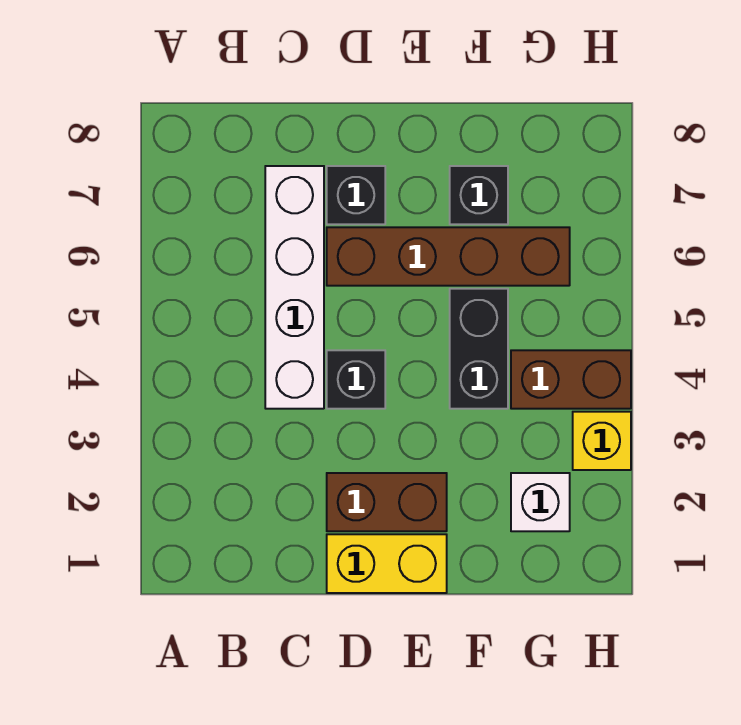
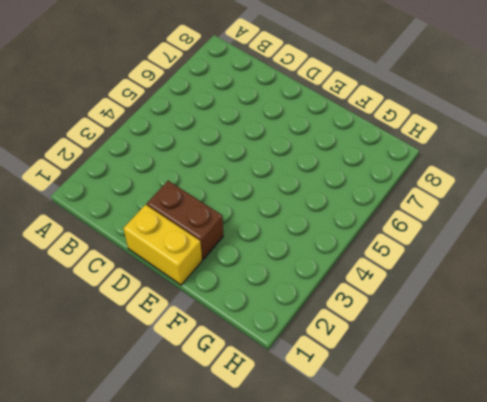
none -> white brick C4:C7 level 1
none -> black brick D4 level 1

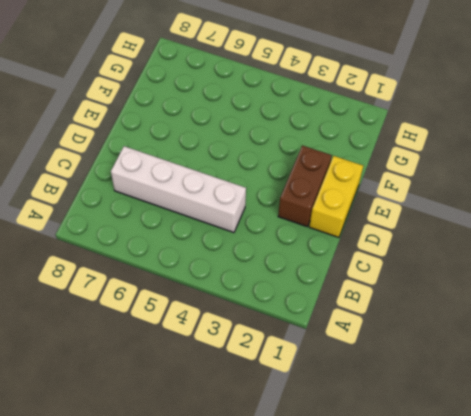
none -> black brick D4 level 1
none -> brown brick D6:G6 level 1

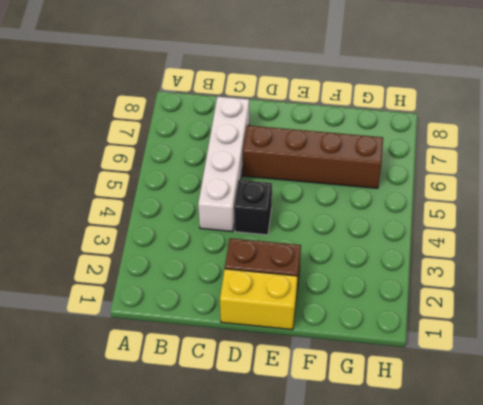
none -> black brick D7 level 1
none -> black brick F4:F5 level 1

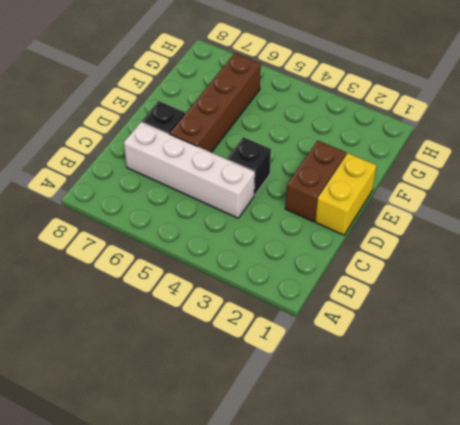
none -> black brick F4:F5 level 1
none -> black brick F7 level 1

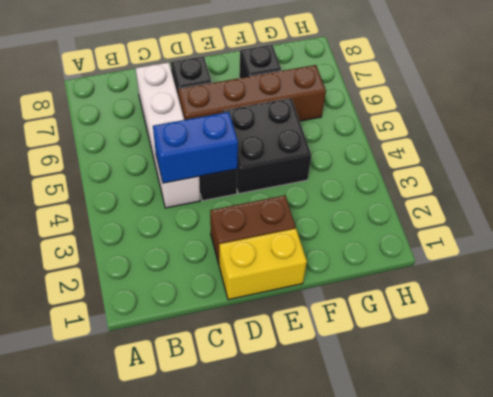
blue brick C4:D4 level 2 -> none
black brick E4:F5 level 1 -> black brick F4:F5 level 1
none -> white brick G2 level 1
none -> brown brick G4:H4 level 1

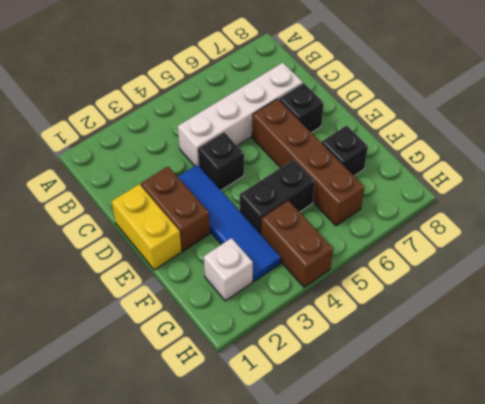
blue tile D3:G3 level 1 -> none
none -> yellow brick H3 level 1

